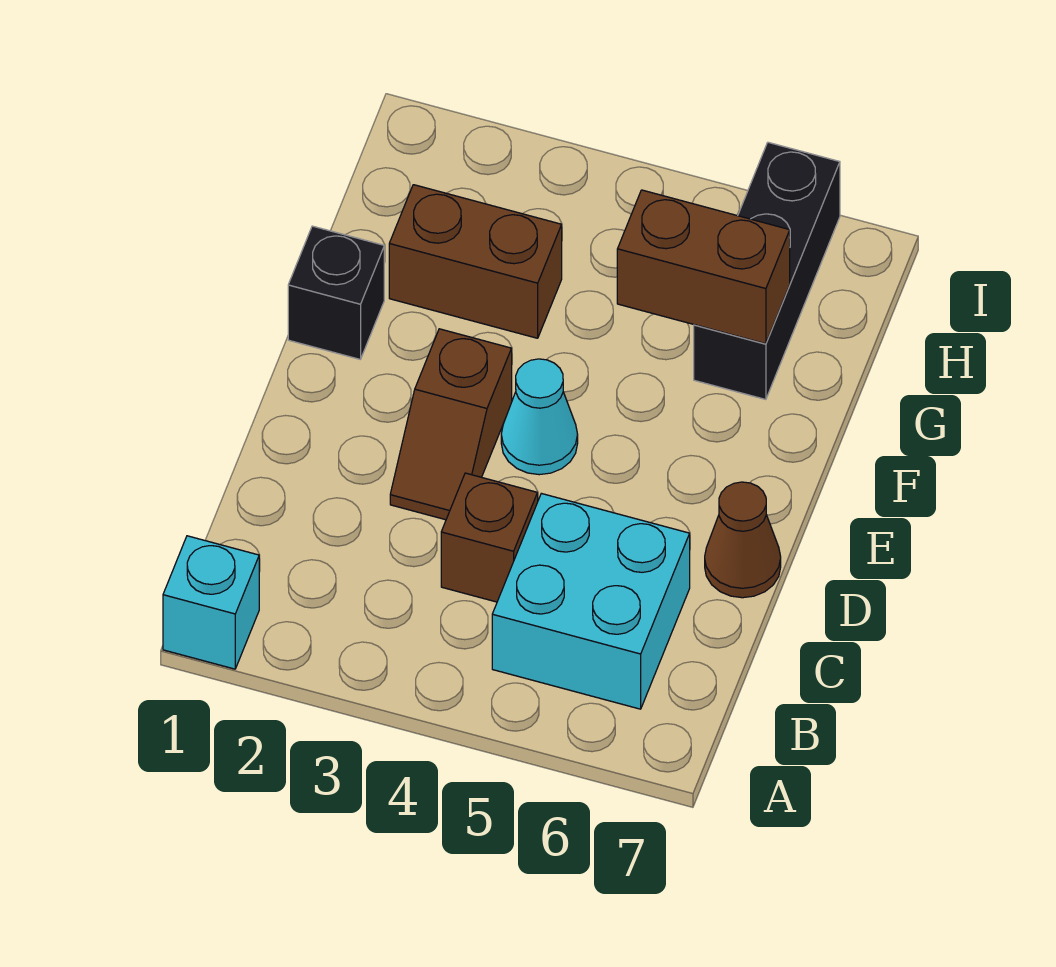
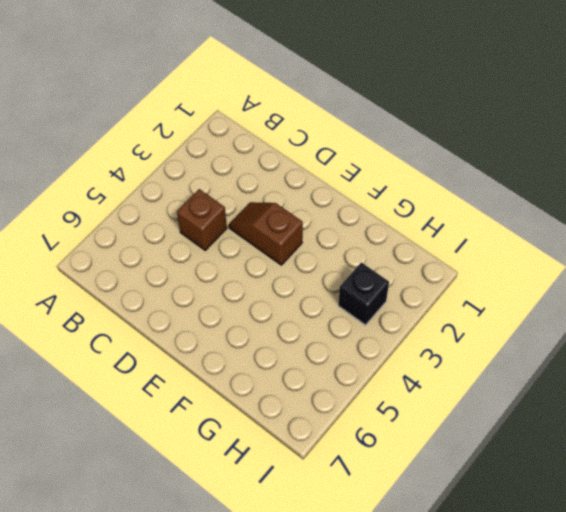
black brick H3 level 1 -> black brick F1 level 1
none -> cyan brick A1 level 1
none -> cyan brick B5:C6 level 1

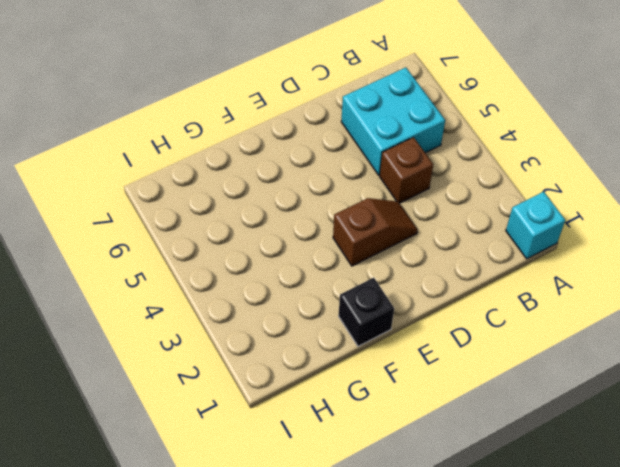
none -> brown cone D7 level 1
none -> cyan cone E4 level 1

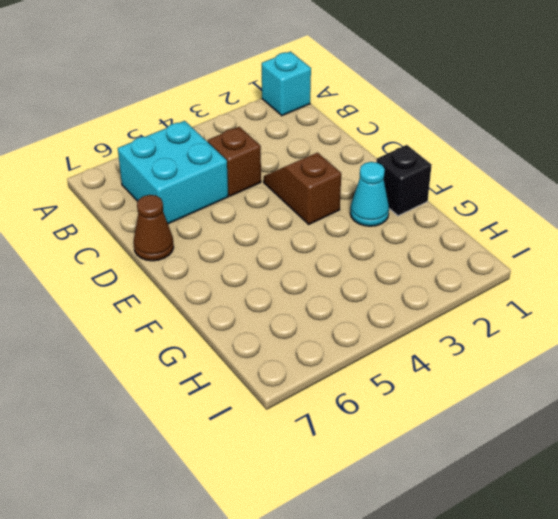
cyan cone F2 level 1 -> cyan cone E4 level 1
none -> brown brick G2:G3 level 1
none -> black brick G6:I6 level 1

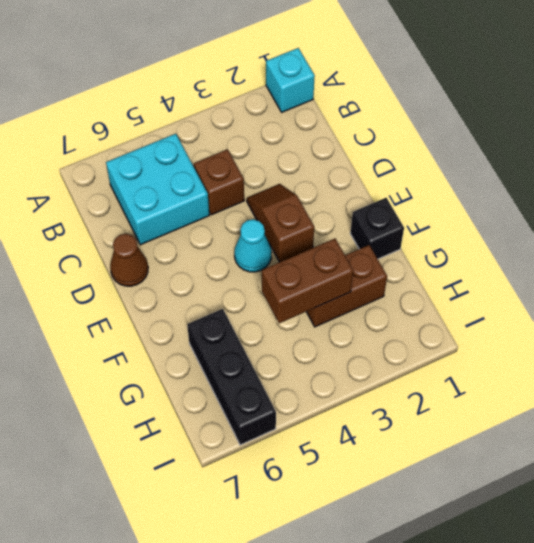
brown brick G3:G4 level 2 -> brown brick G5:G6 level 2

